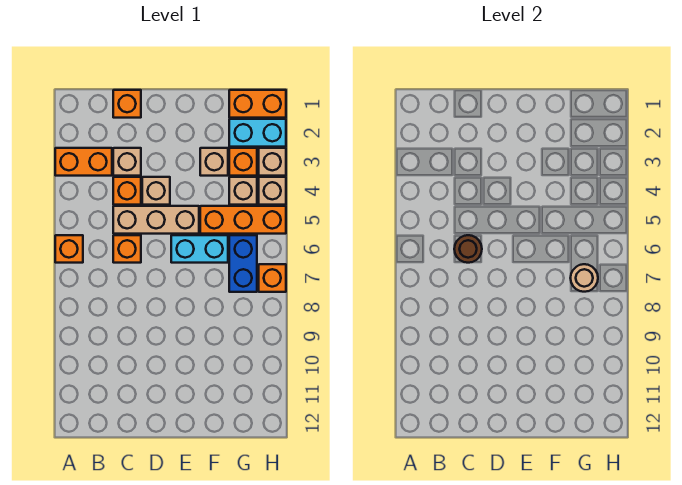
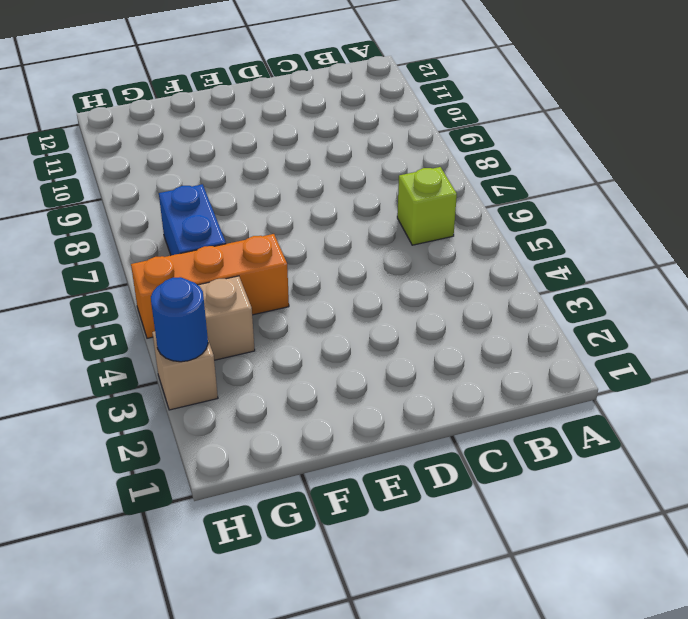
lime brick B6 level 1 -> none
blue round brick H3 level 2 -> none
none -> orange brick A3:B3 level 1
none -> orange brick A6 level 1
none -> orange brick C1 level 1

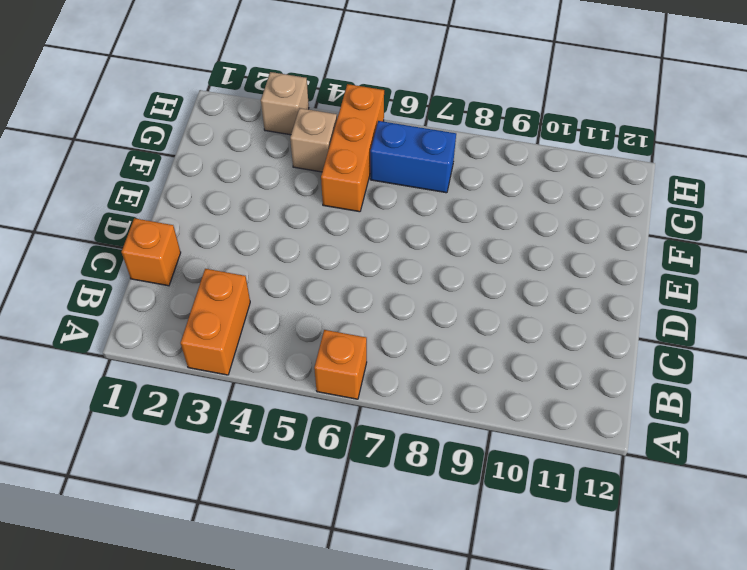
none -> tan brick C3 level 1
none -> orange brick C4 level 1
none -> tan brick C5:E5 level 1

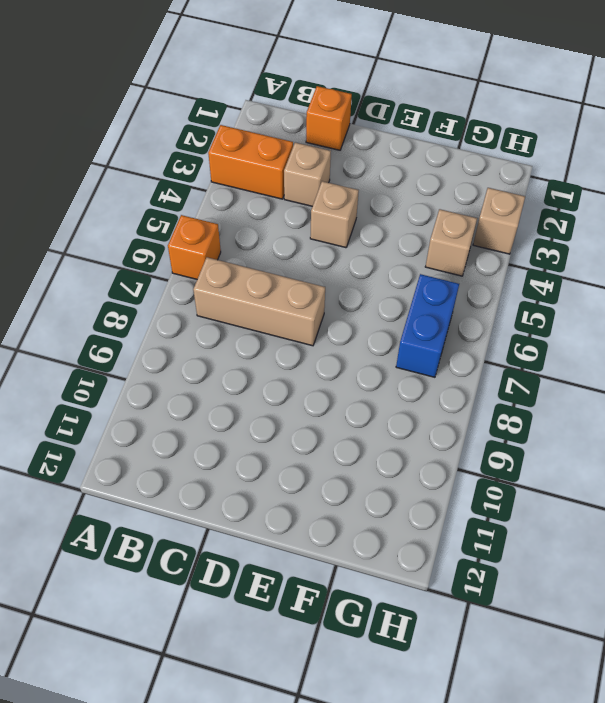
tan brick B7:D7 level 1 -> tan brick C5:E5 level 1
none -> orange brick C4 level 1
none -> orange brick C6 level 1
none -> cyan brick E6:F6 level 1

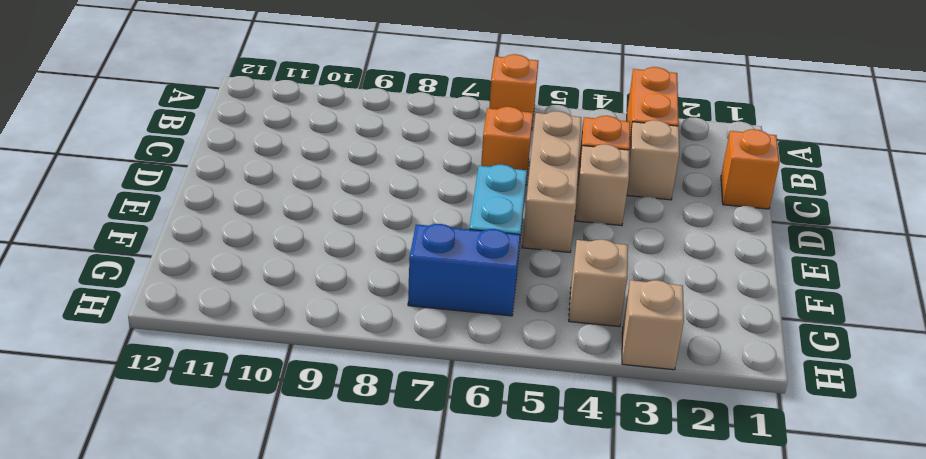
none -> tan brick F3 level 1
none -> orange brick F5:H5 level 1
none -> orange brick G1:H1 level 1

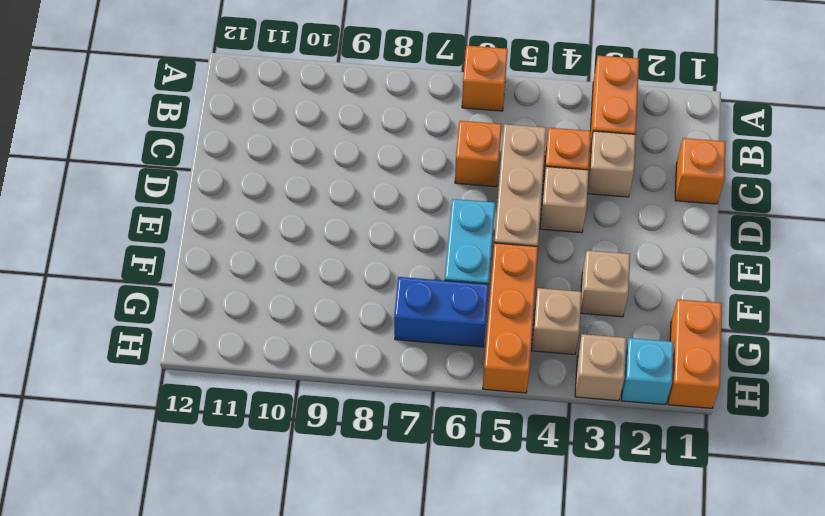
cyan brick H2 level 1 -> cyan brick G2:H2 level 1
none -> orange brick G3 level 1
none -> tan brick H4 level 1
none -> orange brick H7 level 1

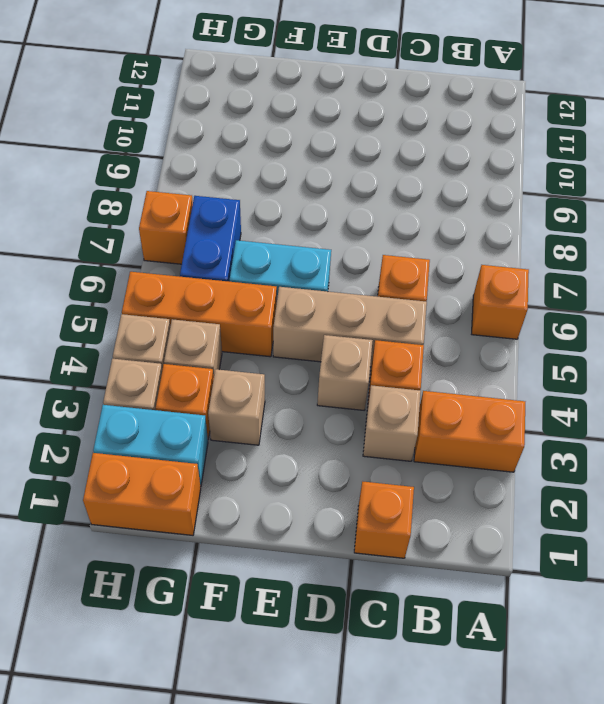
none -> brown round brick C6 level 2
none -> tan round brick G7 level 2

